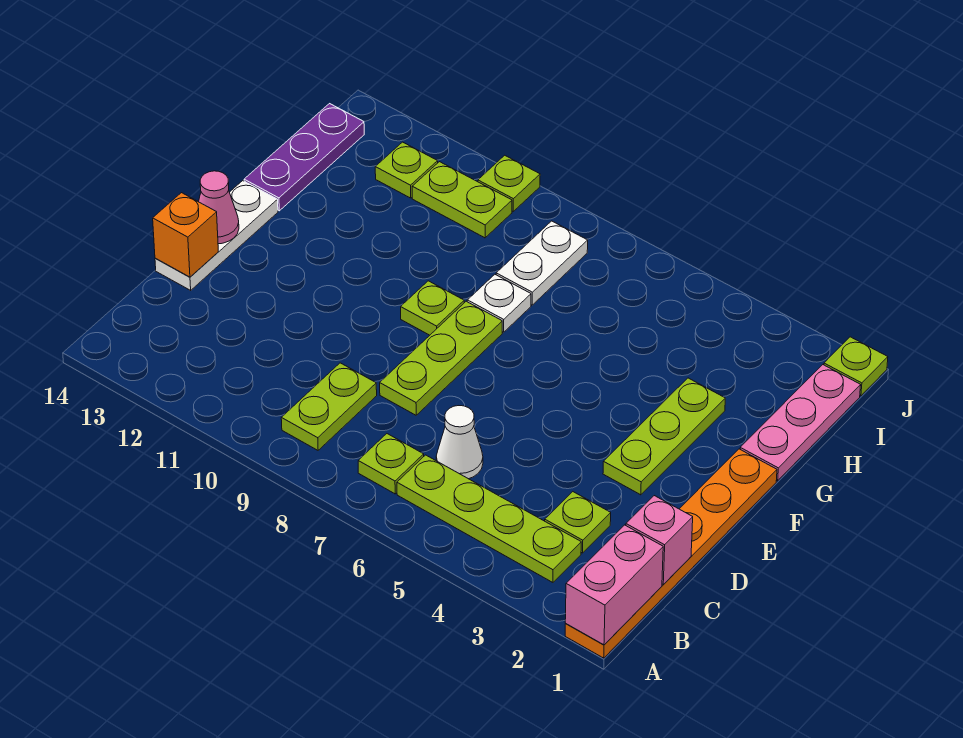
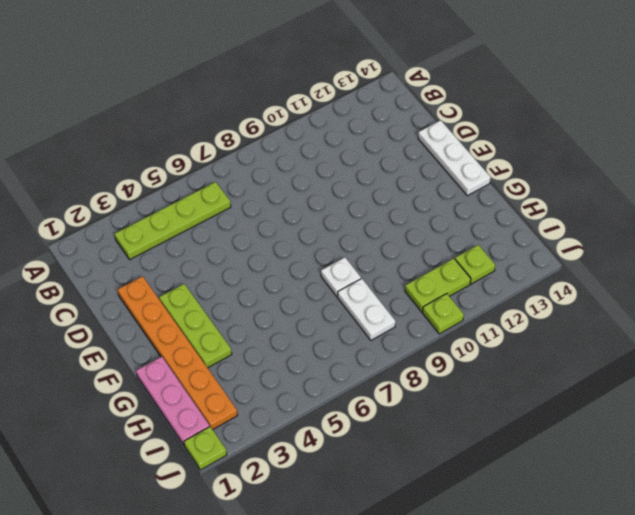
orange plate D2:I2 level 1 -> orange plate A1:F1 level 1
none -> lime plate B7 level 1
none -> lime plate B9:C9 level 1
none -> lime plate C3 level 1

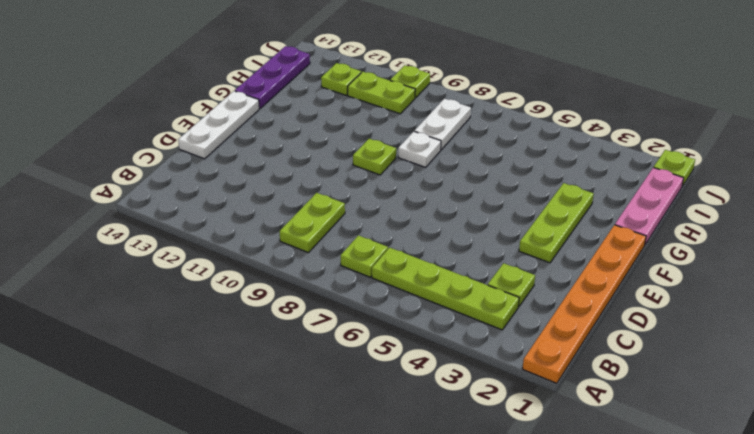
none -> white cone C6 level 1
none -> lime plate D8:F8 level 1
none -> pink brick A1:B1 level 2

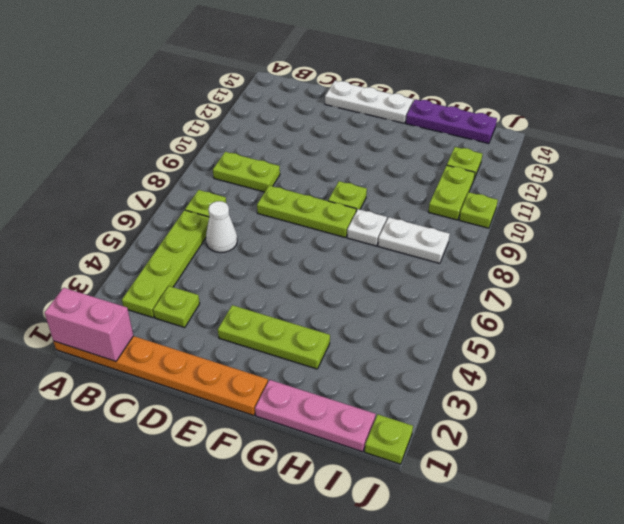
none -> pink brick C1 level 2
none -> orange brick D14 level 2
none -> pink cone E14 level 2

